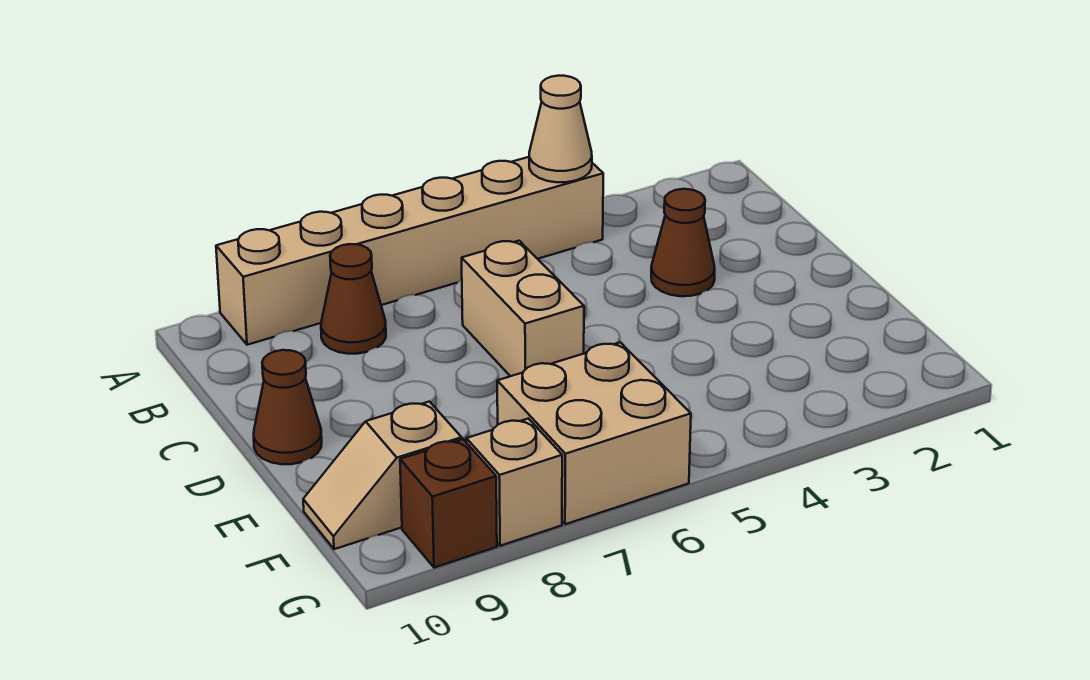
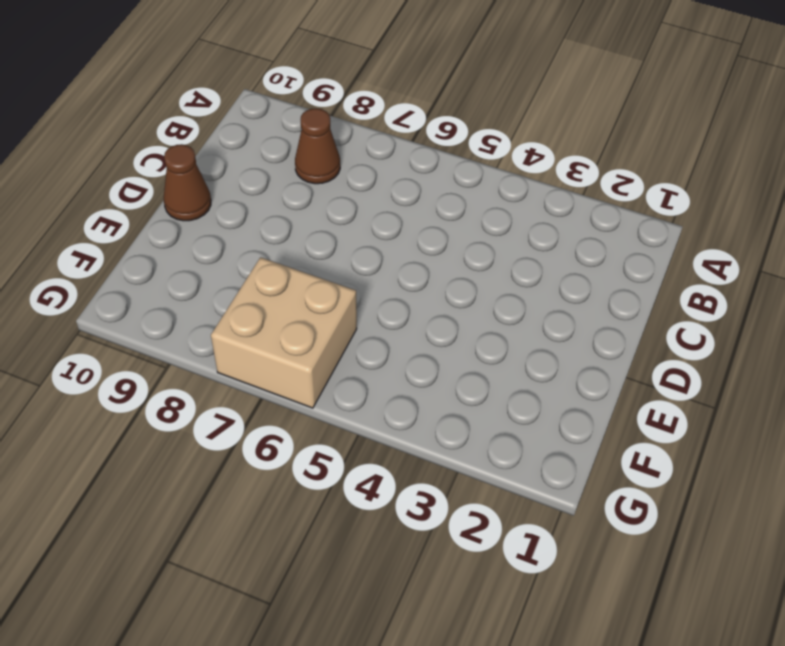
none -> tan brick A4:A9 level 1
none -> brown cone C3 level 1

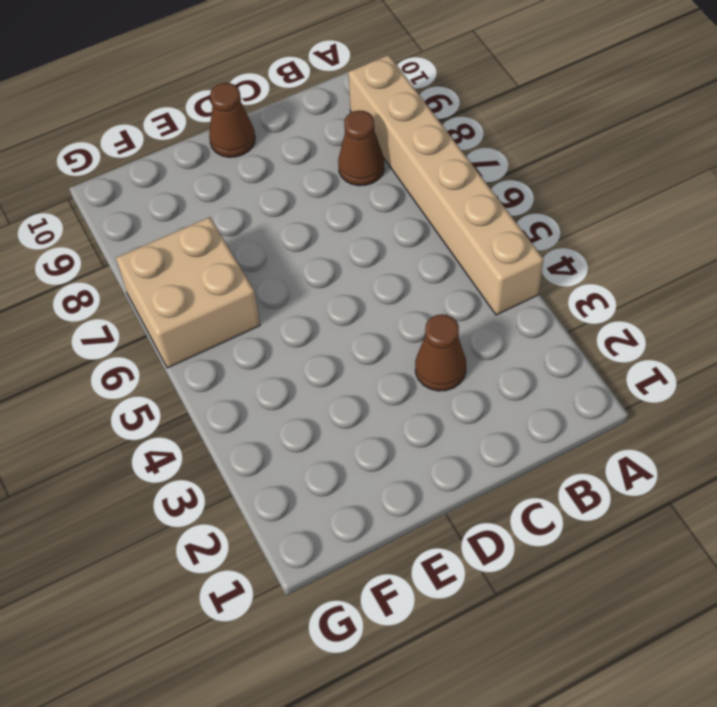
none -> tan brick C6:D6 level 1
none -> tan slope F9:F10 level 1 top 9

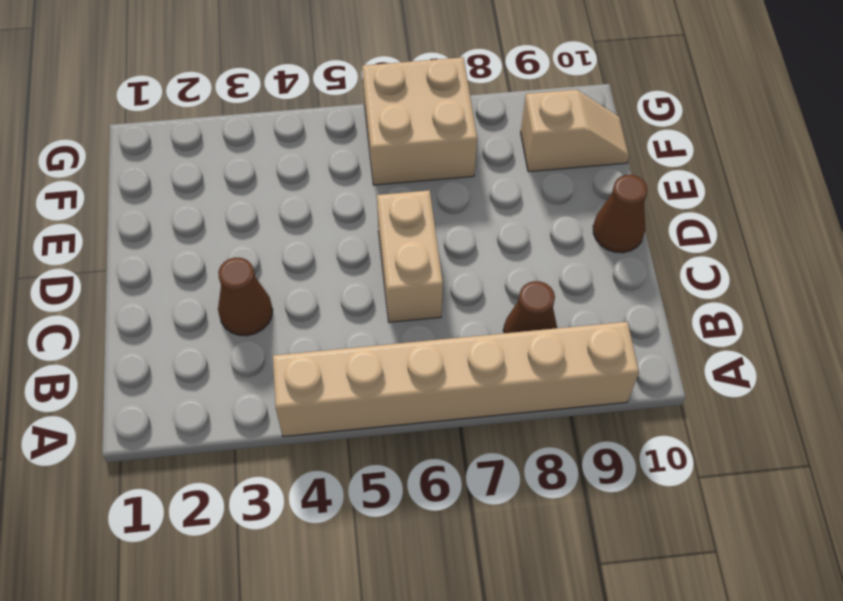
none -> tan brick G8 level 1
none -> brown brick G9 level 1

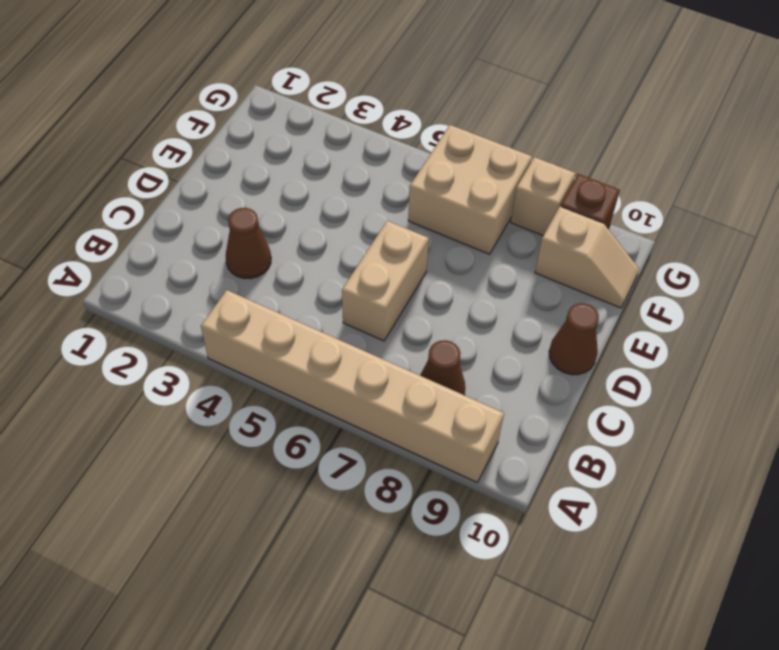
none -> tan cone A4 level 2

